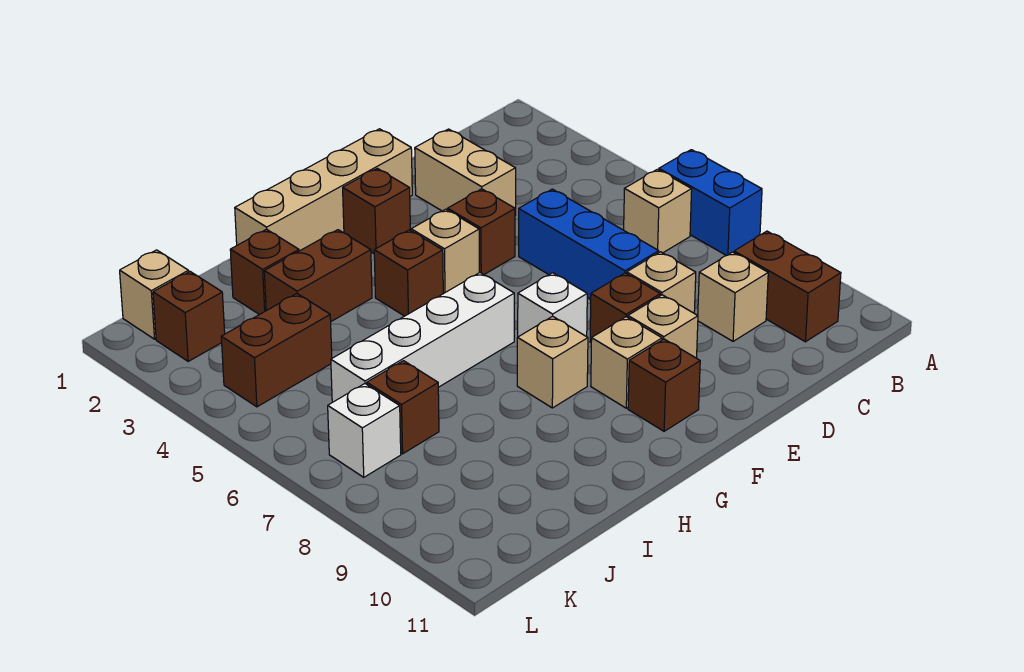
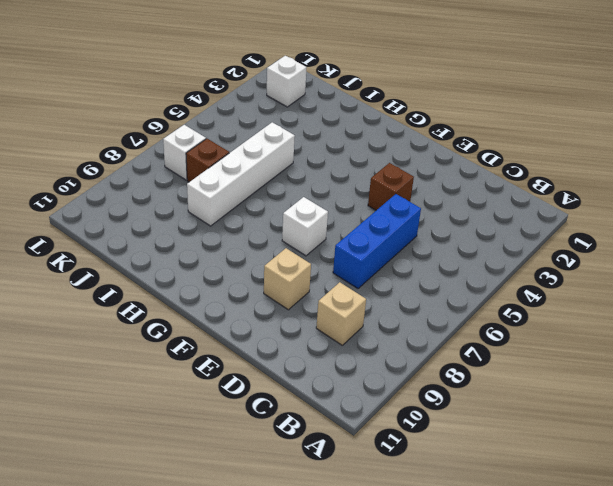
white brick I5:I8 level 1 -> white brick G6:J6 level 1
white brick K2 level 1 -> brown brick K2 level 1
none -> blue brick A6:A7 level 1
none -> tan brick B6 level 1
none -> brown brick B9:B10 level 1

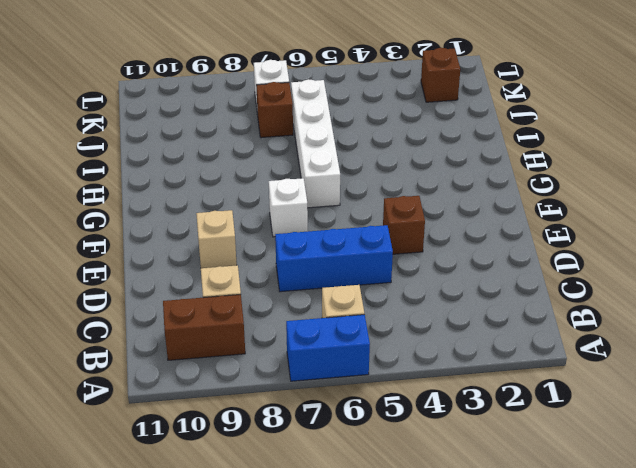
none -> tan brick D2:D3 level 1
none -> tan brick D8 level 1
none -> tan brick E1:H1 level 1

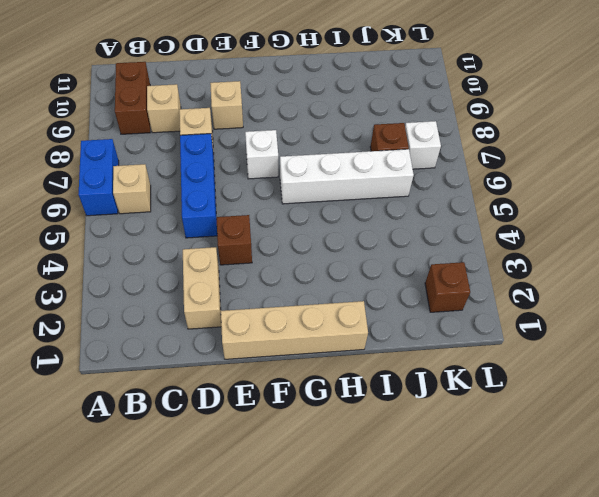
none -> brown brick E8 level 1
none -> brown brick F2 level 1
none -> tan brick F4 level 1

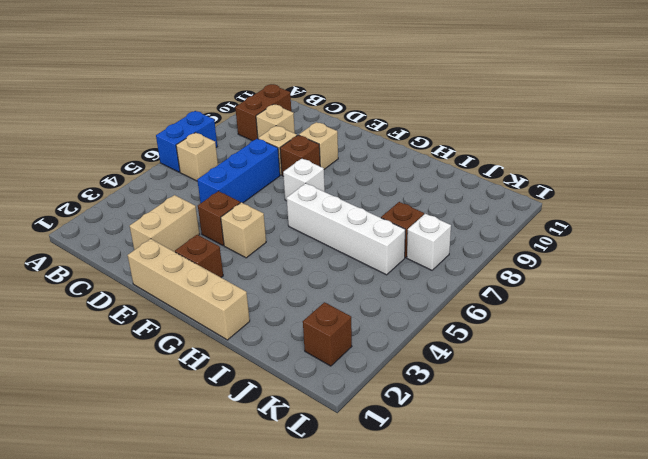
none -> tan brick F9 level 1
none -> brown brick F10 level 1
none -> brown brick G4 level 1

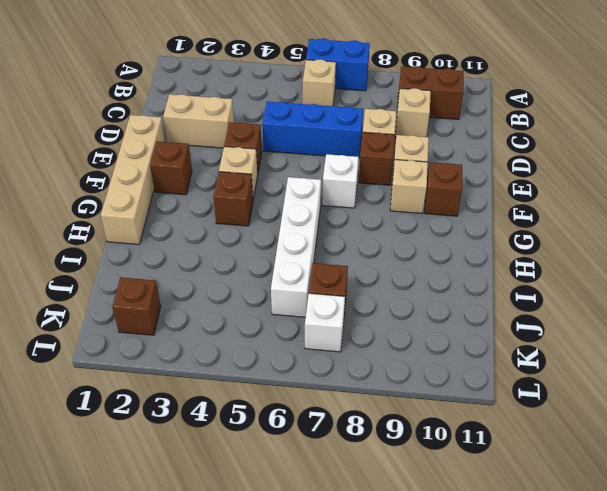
none -> tan brick G8 level 1
none -> brown brick H3:I3 level 1
none -> brown brick I2 level 1

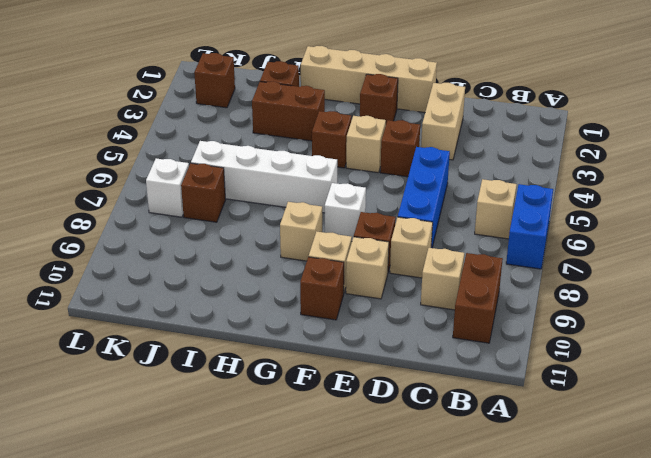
none -> brown brick J4:K4 level 1
none -> tan brick K1 level 1

